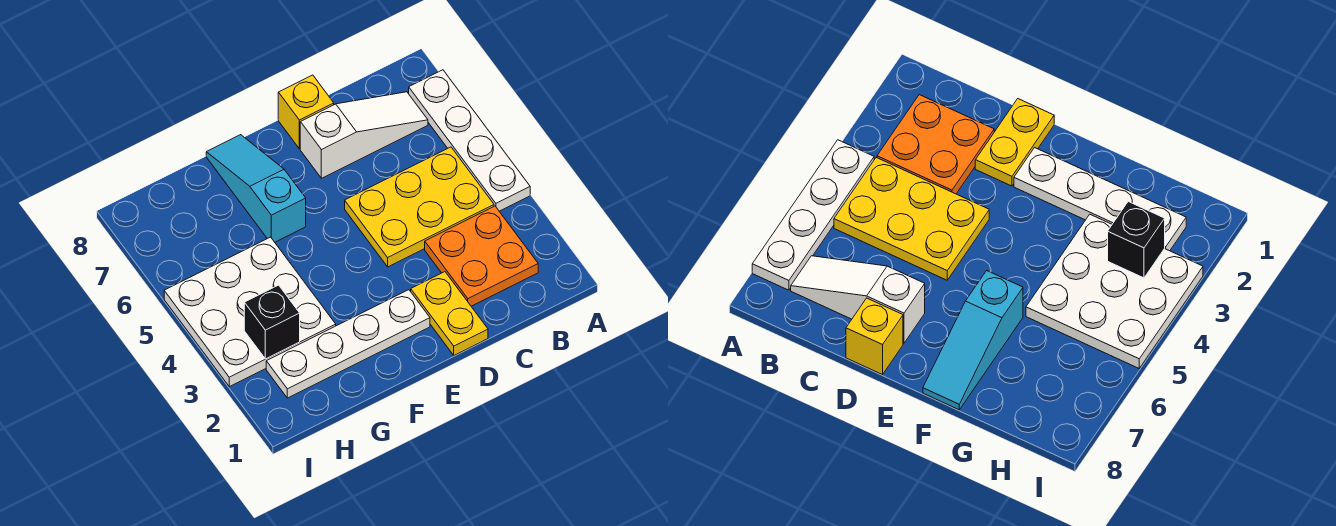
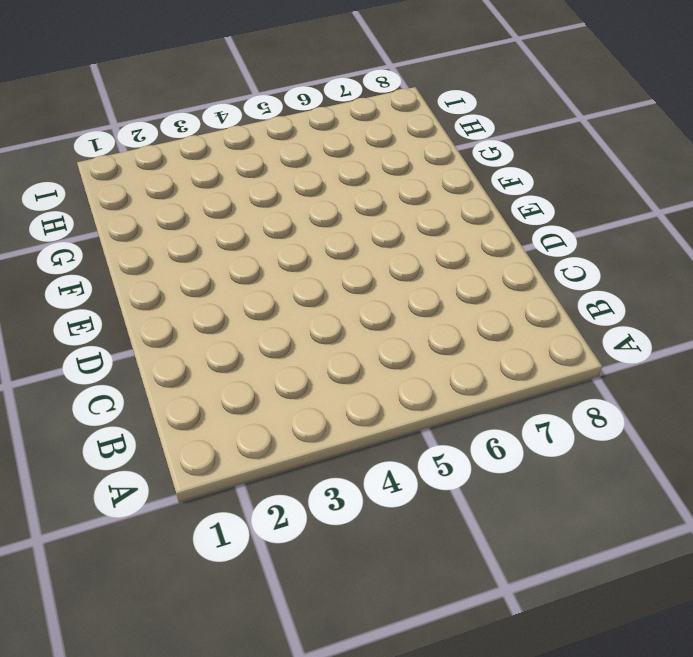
none -> white plate A4:A7 level 1
none -> orange plate B2:C3 level 1

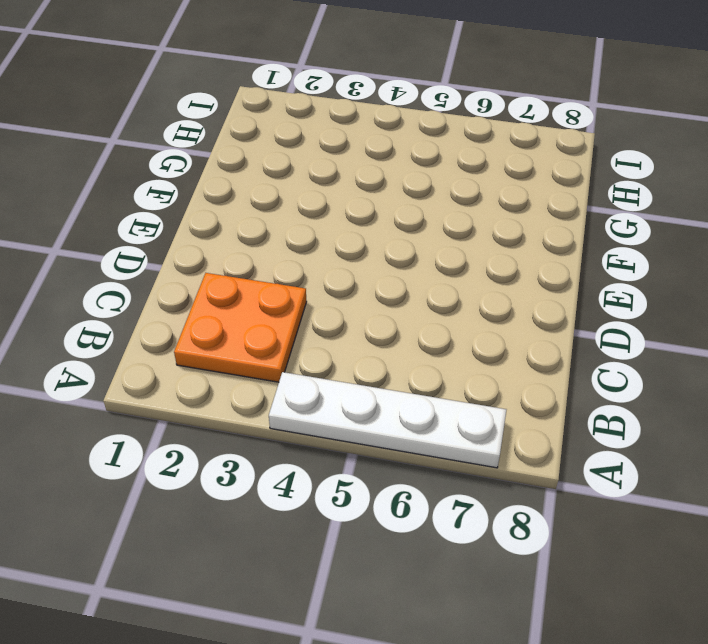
none -> yellow plate B4:D5 level 1
none -> white slope B7:D7 level 1 top D

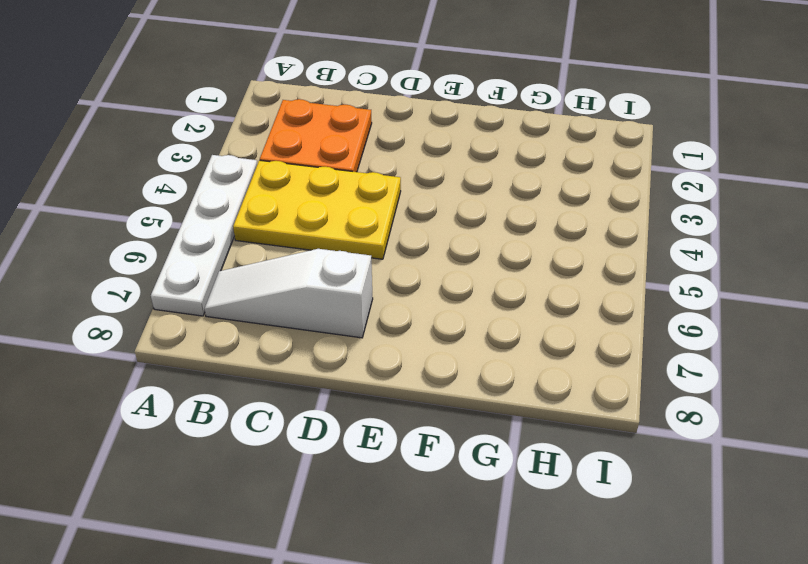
none -> yellow plate D1:D2 level 1
none -> yellow brick D8 level 1

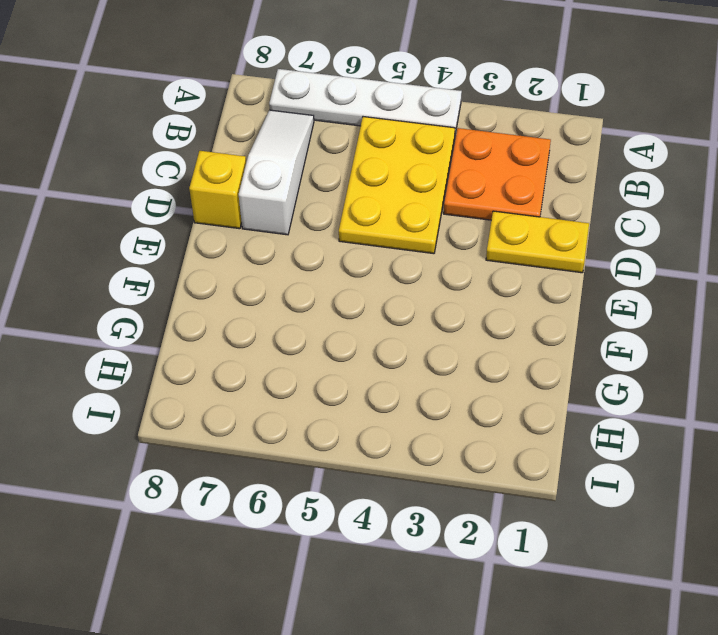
none -> white plate E2:H2 level 1
none -> cyan slope F6:F8 level 1 top 6

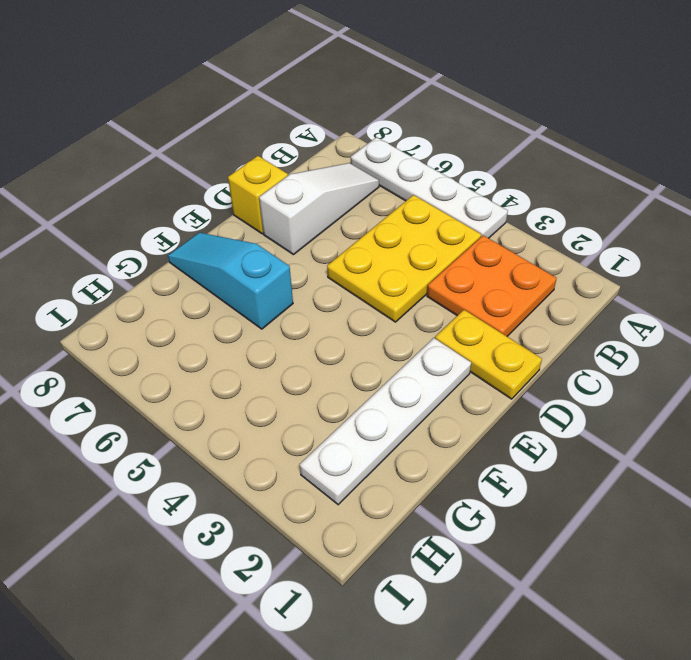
none -> white plate G3:I5 level 1
none -> black brick H3 level 2

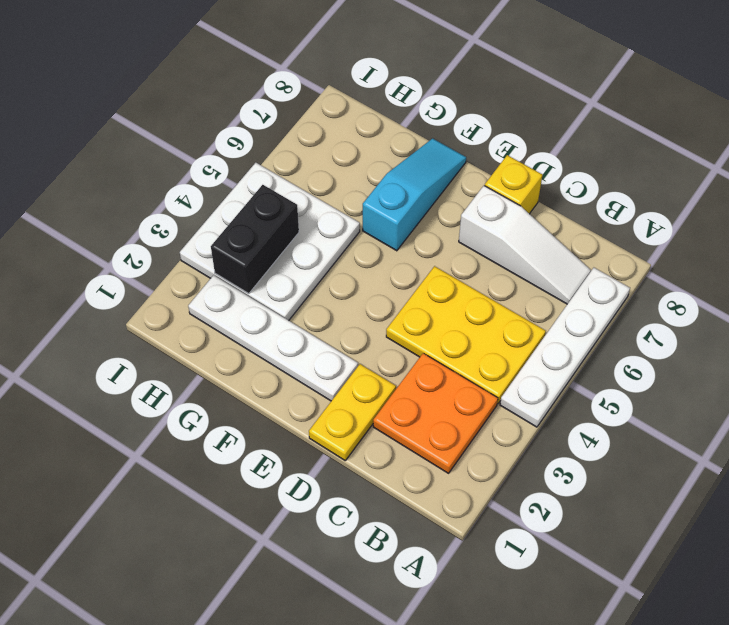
black brick H3:H4 level 2 -> black brick H3 level 2

